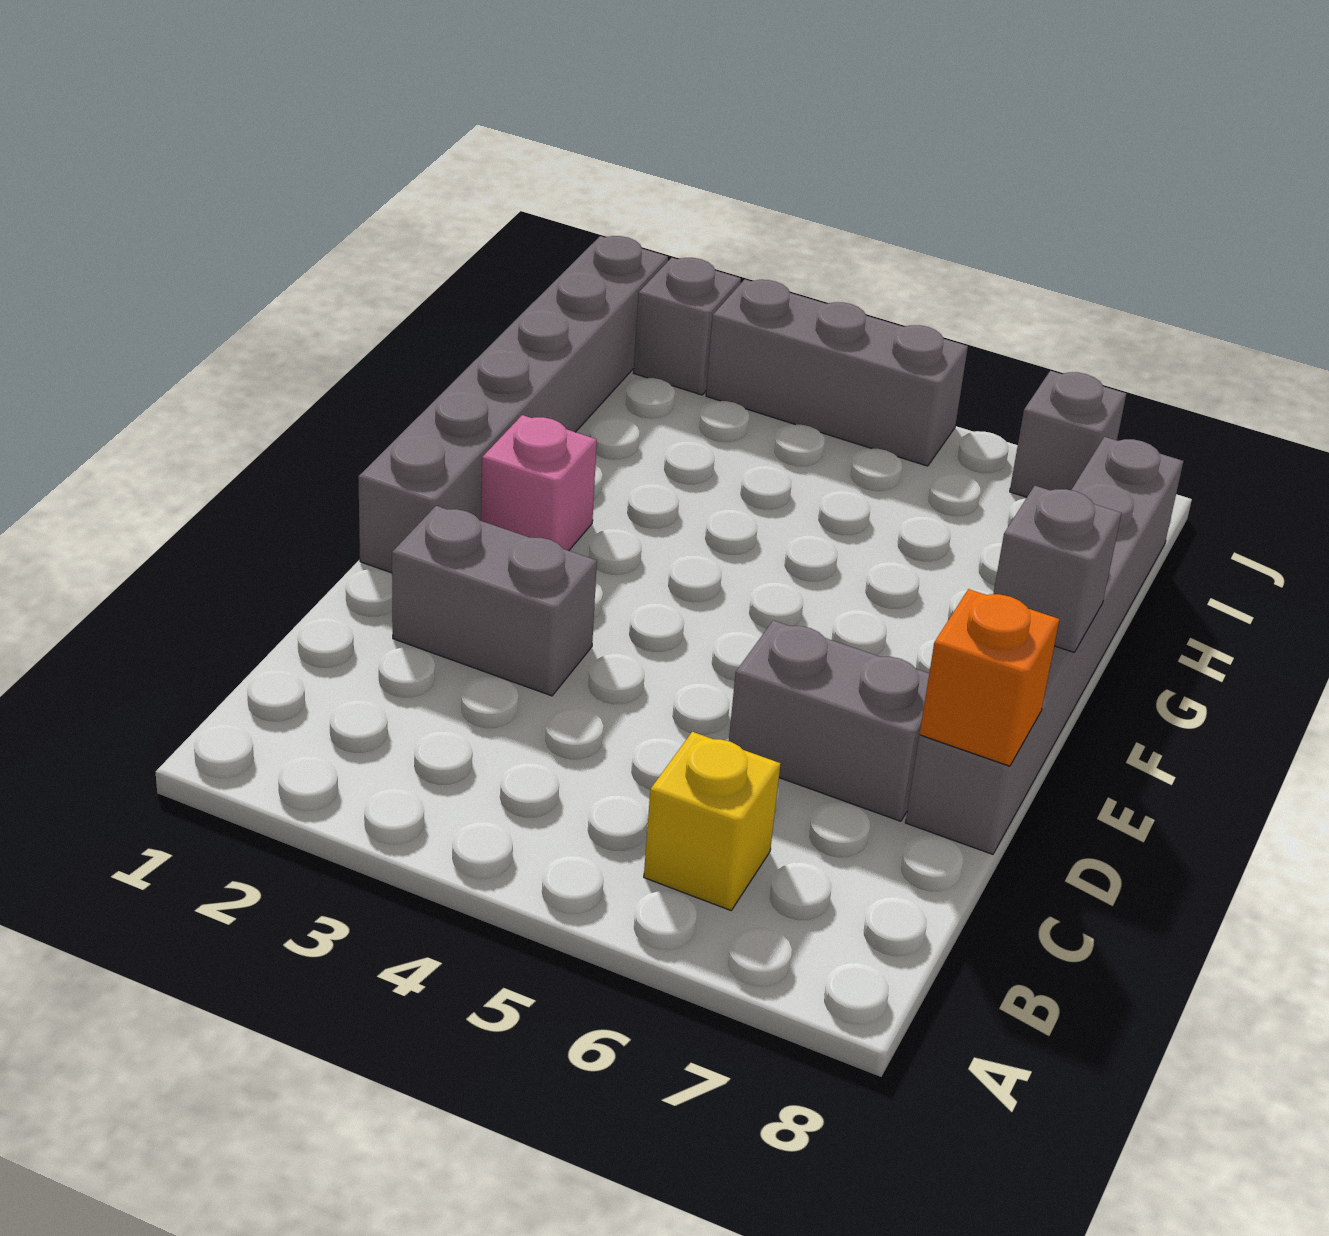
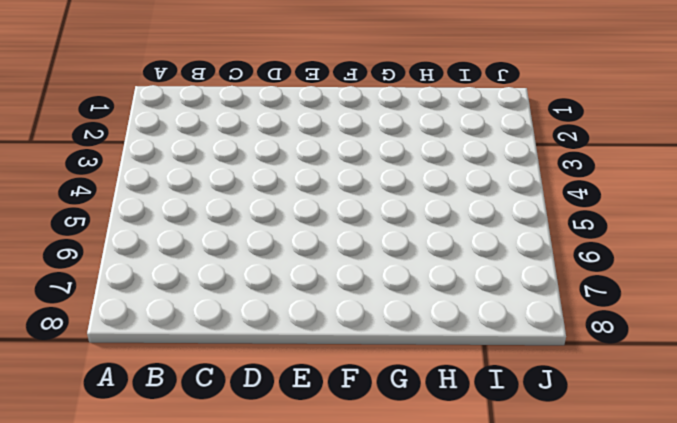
none -> yellow brick B6 level 1
none -> grey brick D2:D3 level 1

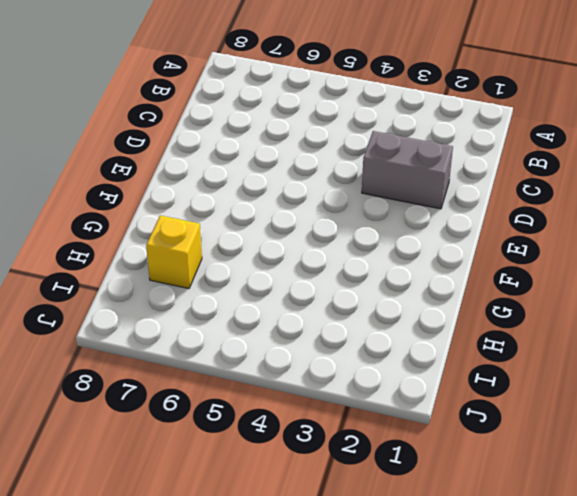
yellow brick H7 level 1 -> yellow brick B6 level 1
none -> grey brick D6:D7 level 1
none -> grey brick D8:I8 level 1

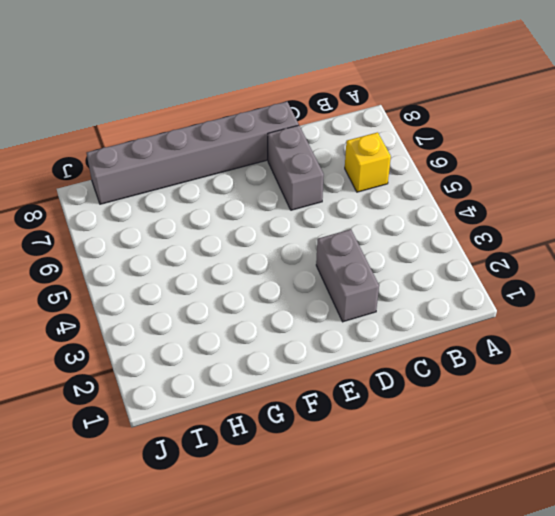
none -> grey brick E1:J1 level 1
none -> pink brick F2 level 1

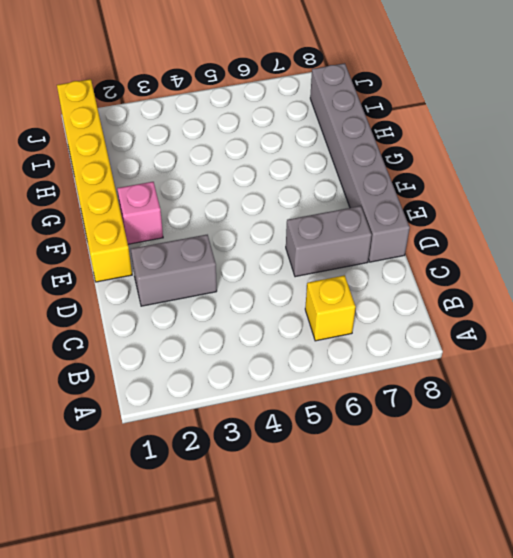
yellow brick E1:J1 level 1 -> grey brick E1:J1 level 1
none -> grey brick J2 level 1
none -> grey brick J3:J5 level 1

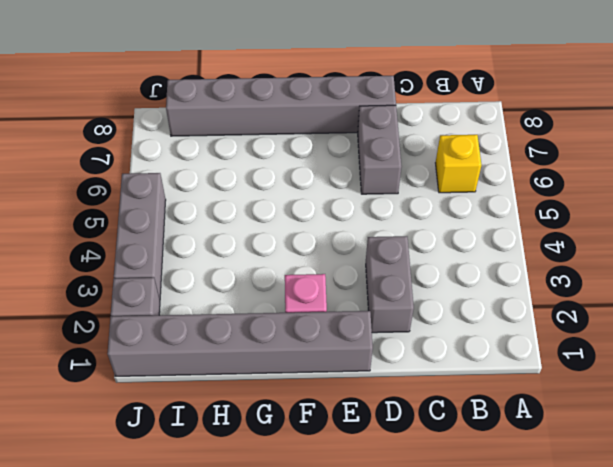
none -> grey brick J7 level 1
none -> orange brick D8 level 2

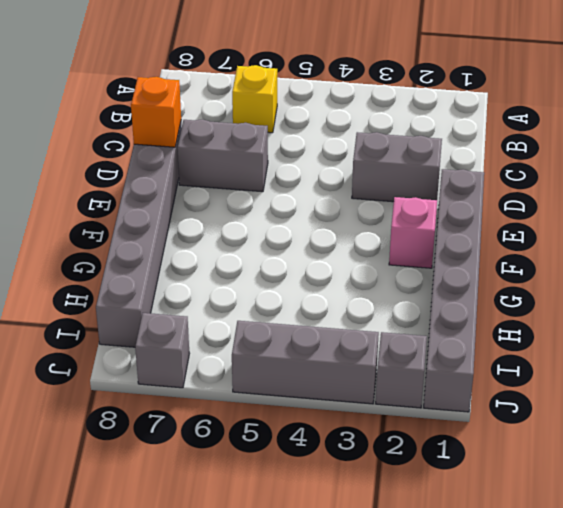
none -> grey brick F8 level 2

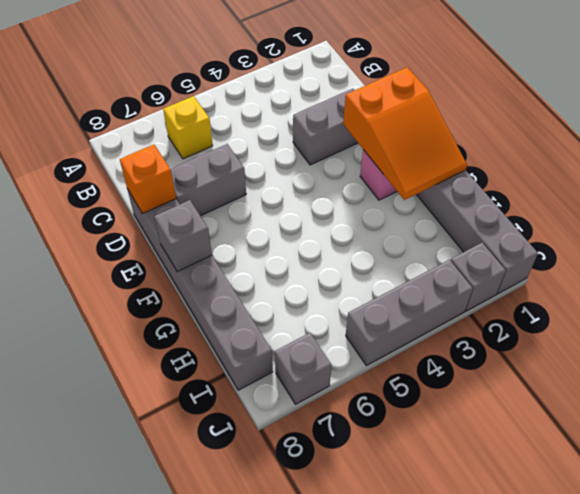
orange slope E1:G2 level 2 top E -> none

